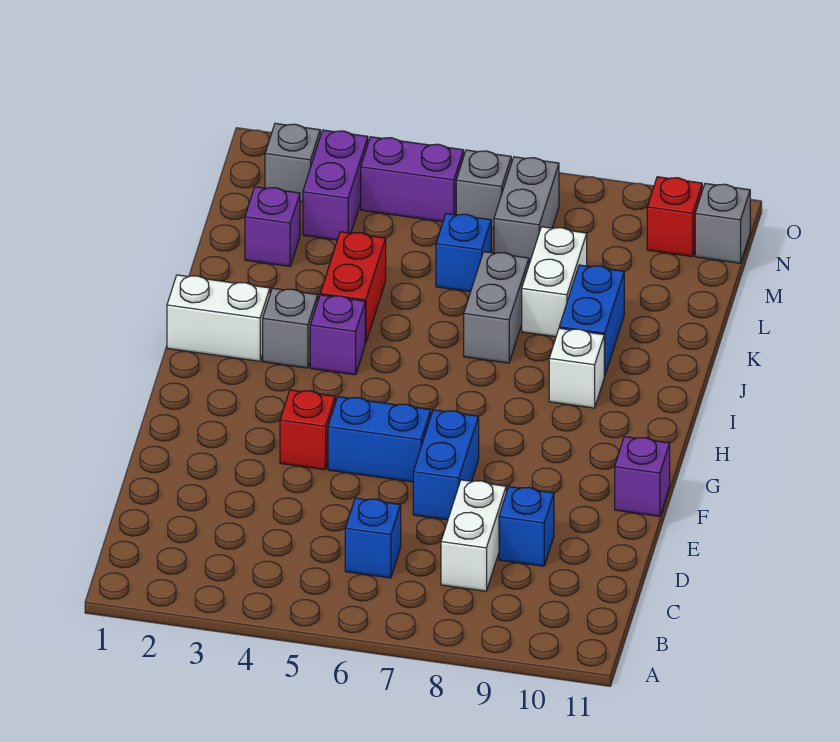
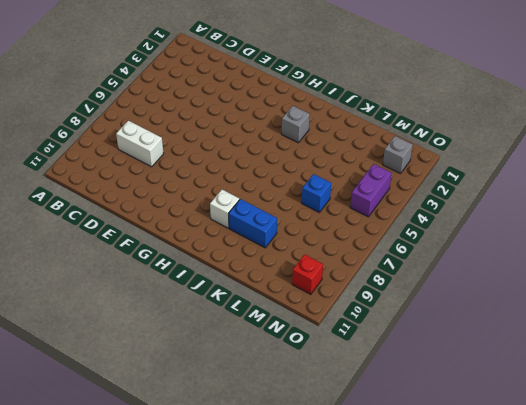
none -> blue brick C6 level 1
none -> blue brick D9 level 1
none -> blue brick E7:F7 level 1

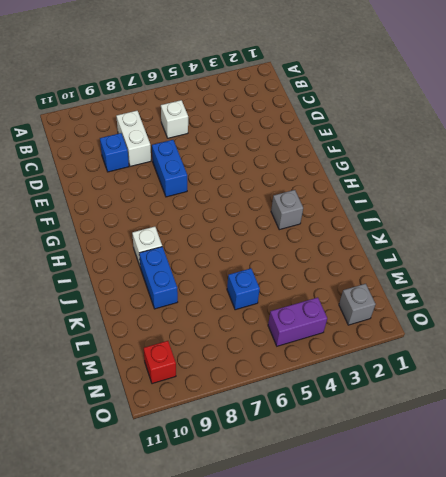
white brick C6 level 1 -> blue brick C6 level 1
none -> red brick F4 level 1
none -> blue brick F5:F6 level 1
none -> purple brick F11 level 1

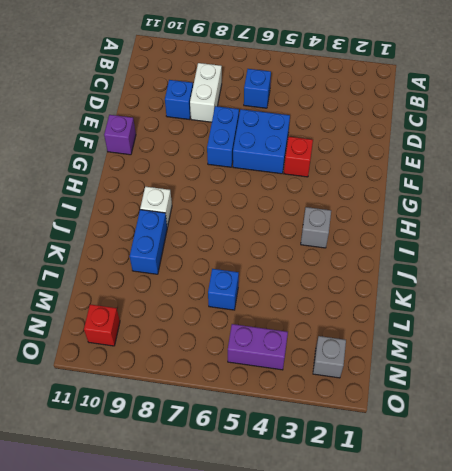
blue brick E5:F6 level 1 -> blue brick F5:F6 level 1
none -> white brick I1:I2 level 1
none -> purple brick I4 level 1
none -> red brick J4:K4 level 1

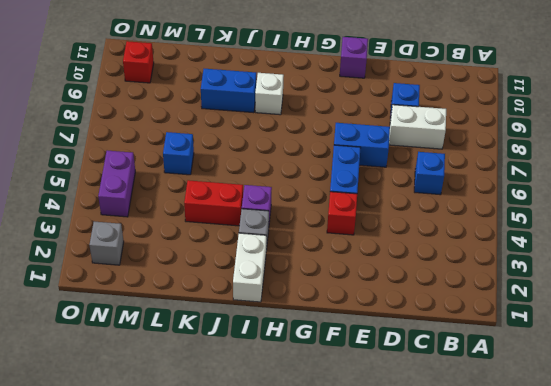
none -> grey brick J7:K7 level 1
none -> white brick K8:L8 level 1
none -> purple brick L2 level 1

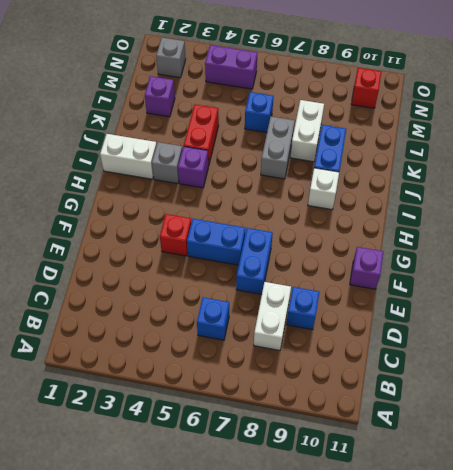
none -> purple brick M3:N3 level 1
none -> grey brick M7:N7 level 1
none -> grey brick N6 level 1

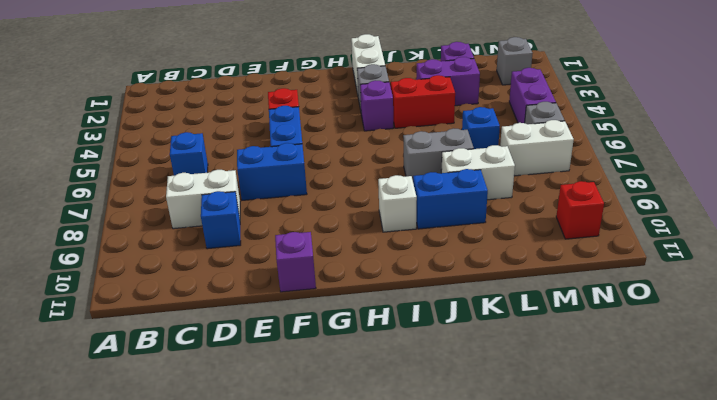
purple brick K3:L3 level 1 -> purple brick M3:N3 level 1
white brick M7:N7 level 1 -> grey brick M7:N7 level 1
none -> grey brick N11 level 1

